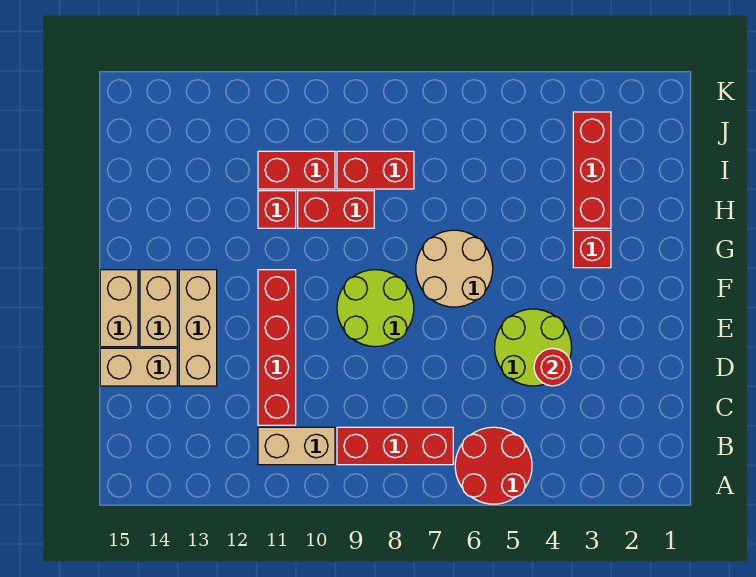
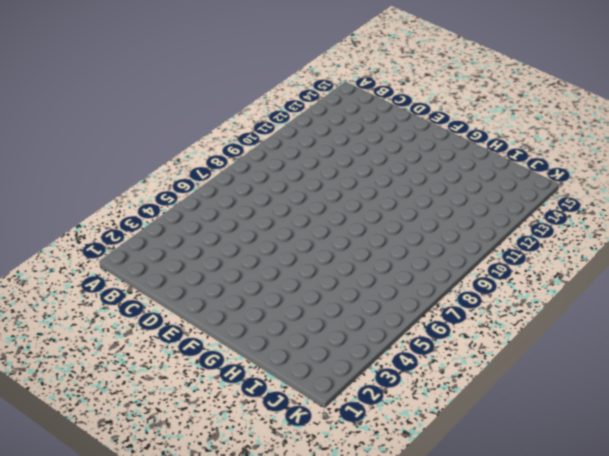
none -> red round brick A5:B6 level 1
none -> red brick B7:B9 level 1
none -> tan brick B10:B11 level 1

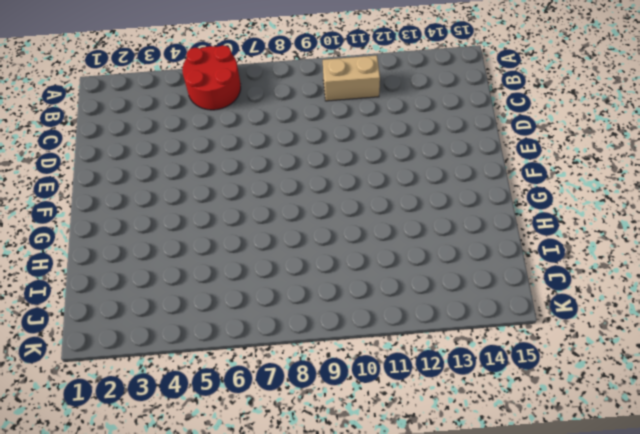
none -> red brick B7:B9 level 1
none -> red brick C11:F11 level 1
none -> lime round brick D4:E5 level 1

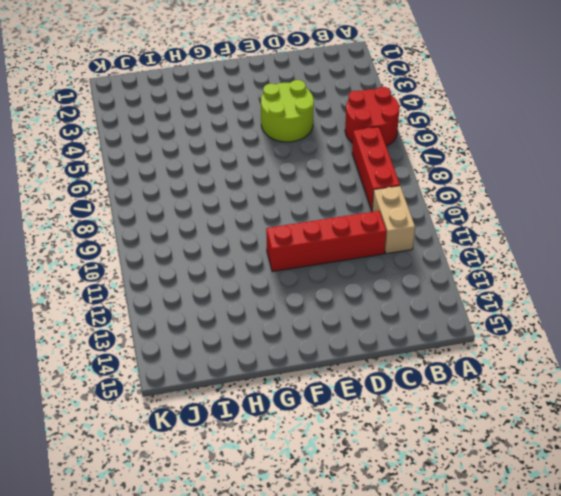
none -> tan brick D13:F13 level 1
none -> tan brick D14:D15 level 1
none -> lime round brick E8:F9 level 1

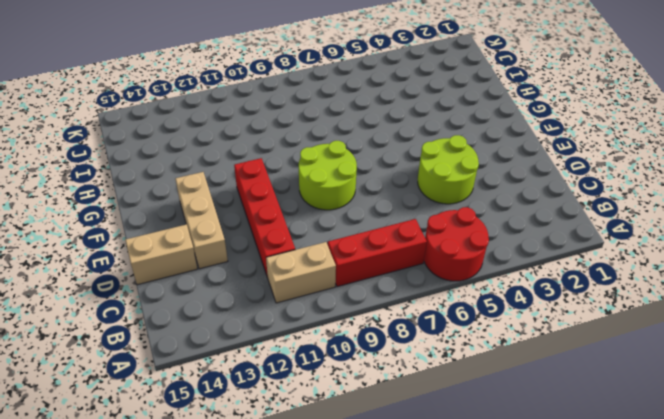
none -> tan brick E14:F14 level 1
none -> tan brick E15:F15 level 1
none -> tan round brick F6:G7 level 1

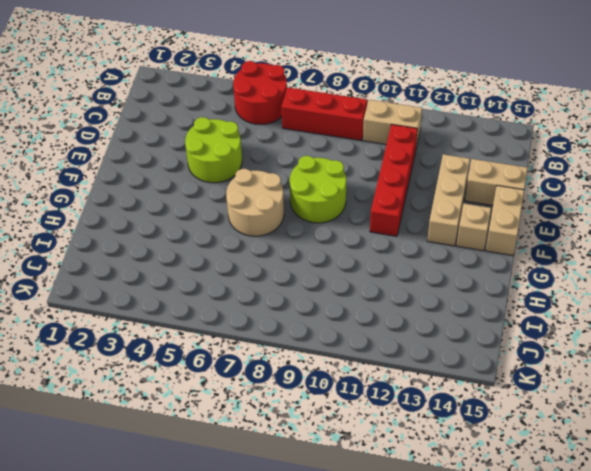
tan brick F14 level 1 -> tan brick E14:F14 level 1
none -> red brick G3 level 1
none -> red brick H3:J3 level 1
none -> red brick H9:H10 level 1

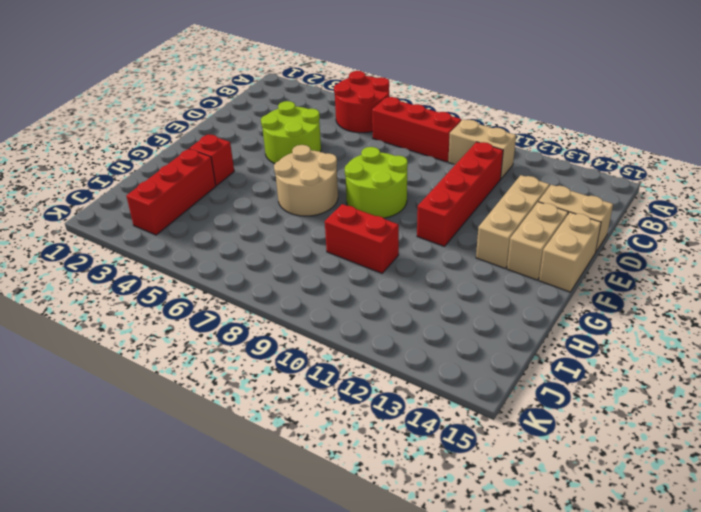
none -> red brick H11 level 1
none -> red brick I8:I9 level 1
none -> red brick I10:I11 level 1

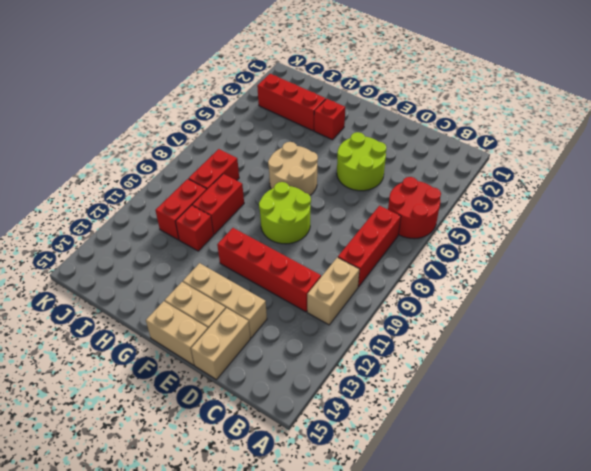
none -> red round brick D4 level 2

